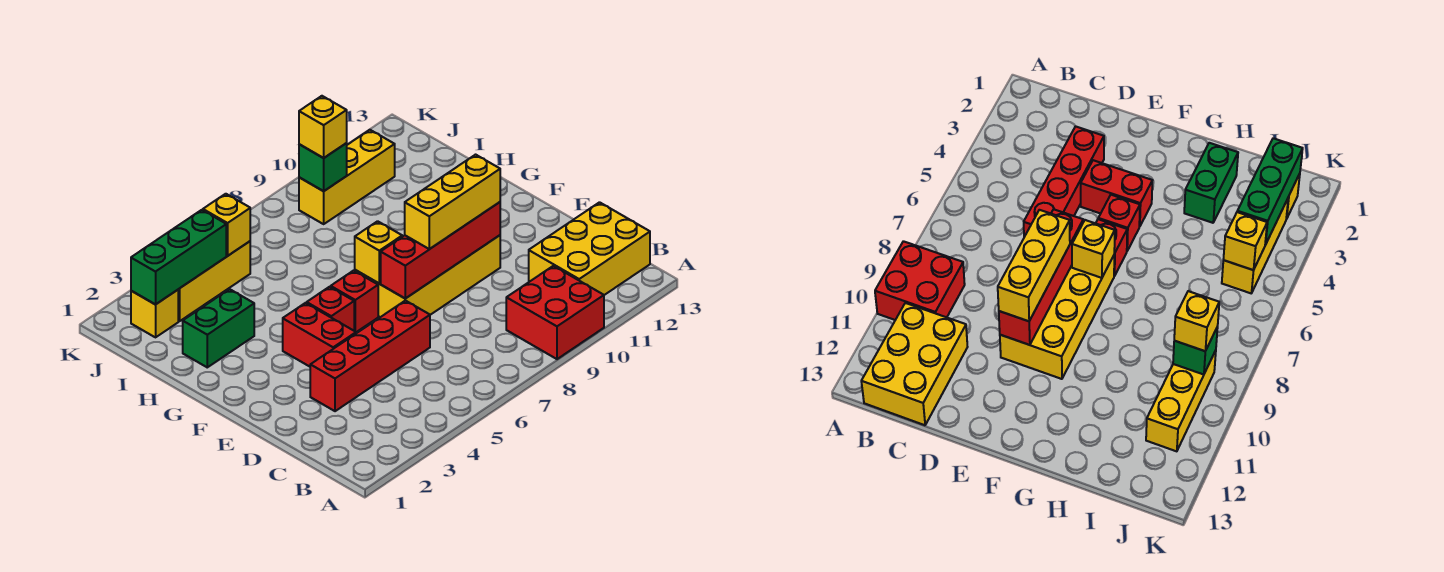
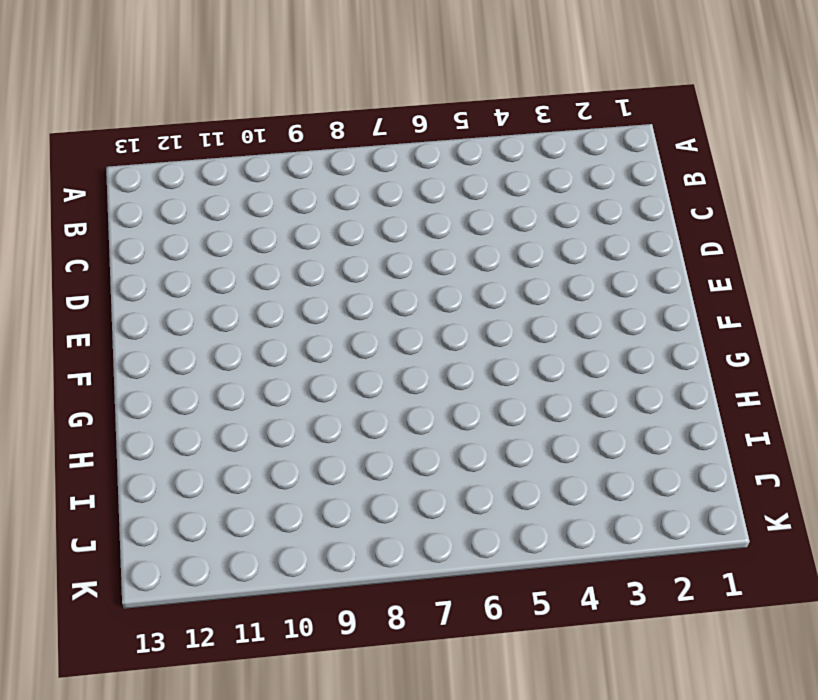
none -> red brick A9:B10 level 1
none -> yellow brick B11:C13 level 1
none -> red brick D3:D6 level 1

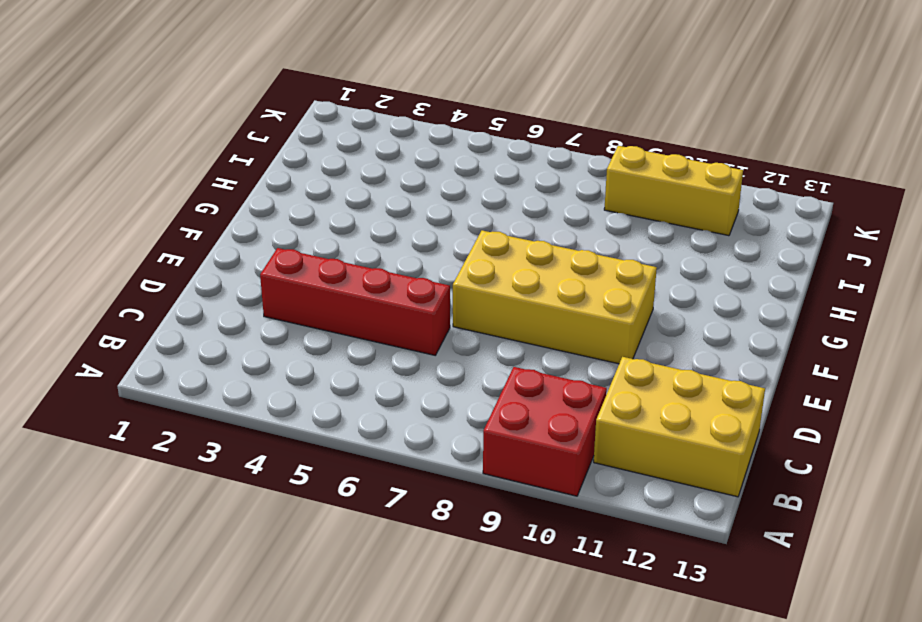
none -> red brick E4:F4 level 1
none -> red brick F5 level 1
none -> red brick F6 level 1

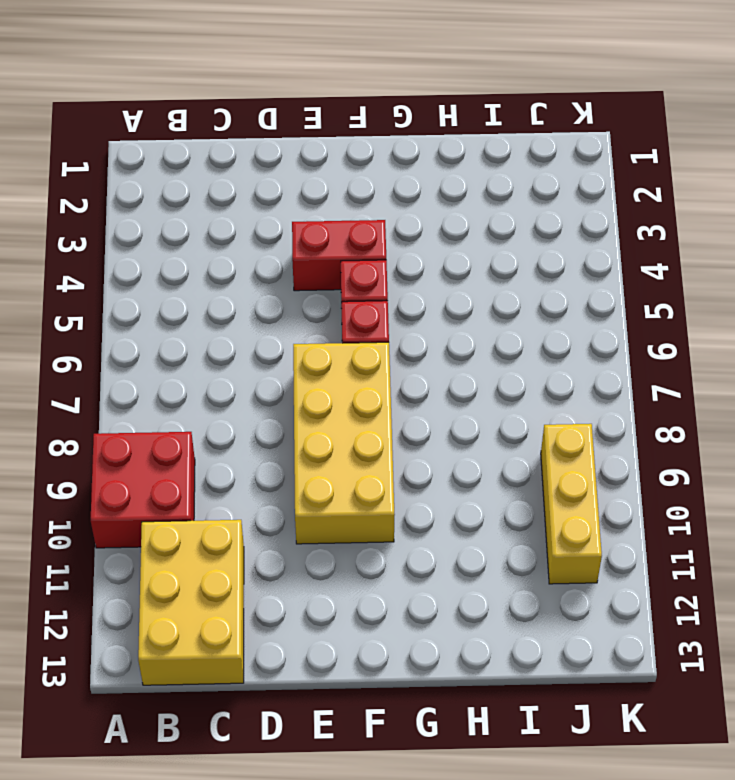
none -> red brick D3:D6 level 1
none -> green brick H2:H3 level 1
none -> yellow brick J2 level 1

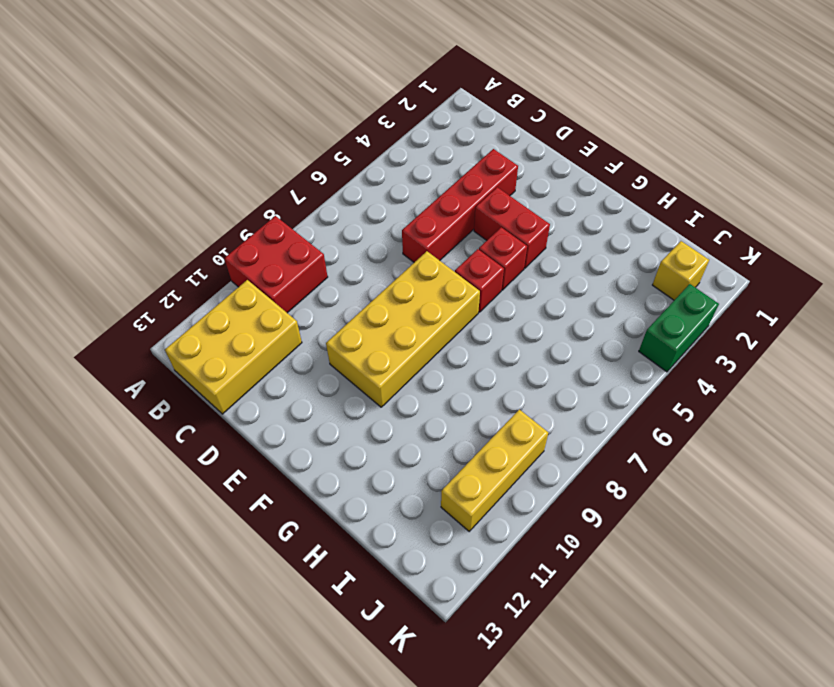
green brick K3:K4 level 1 -> green brick H2:H3 level 1
none -> yellow brick J3:J5 level 1
none -> red brick E7:E10 level 2
none -> yellow brick F7 level 2

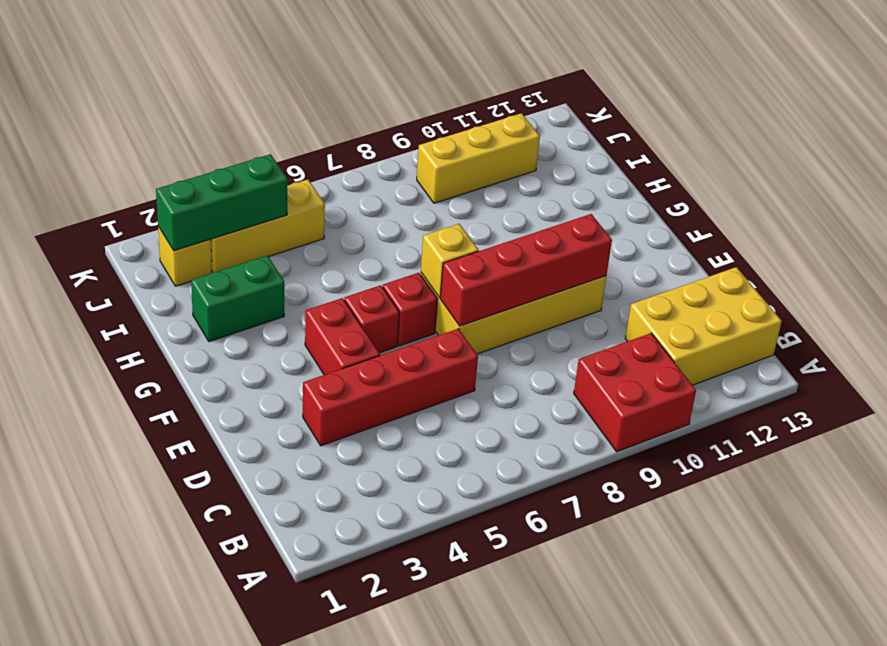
none -> yellow brick J5 level 2
none -> green brick J9 level 2
none -> yellow brick E8:E10 level 3

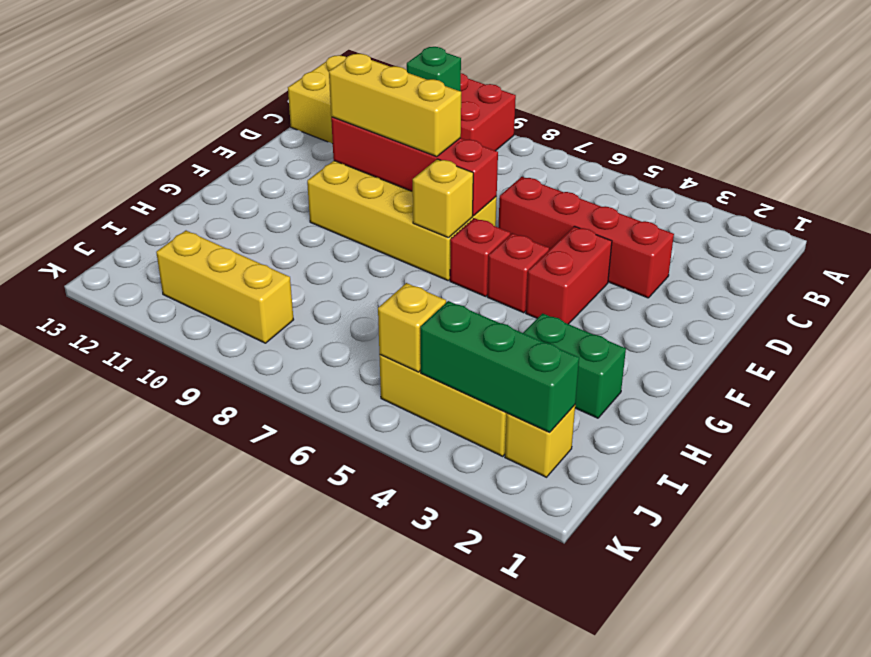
green brick B10 level 2 -> green brick J9 level 2
none -> yellow brick J9 level 3

